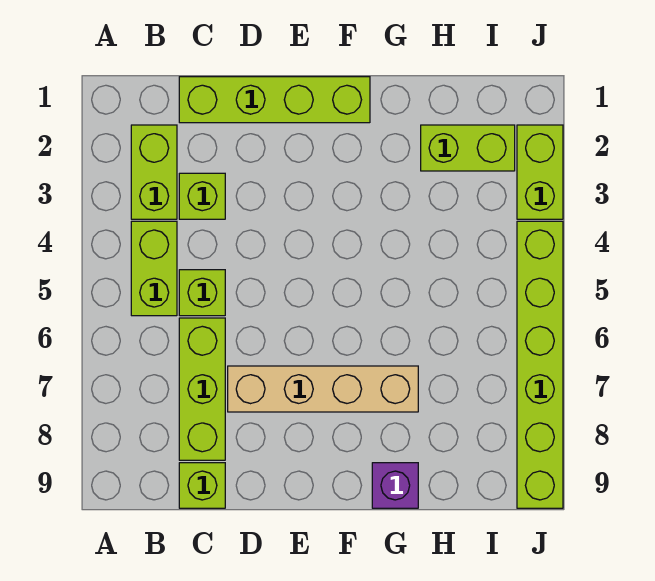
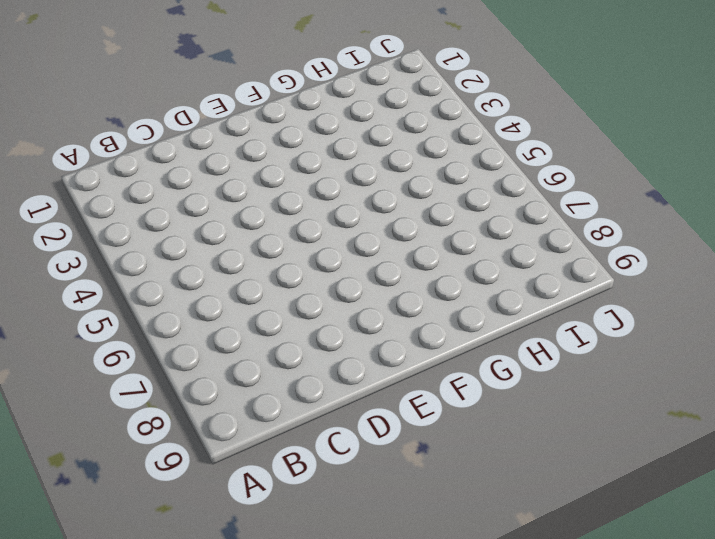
none -> lime brick B2:B3 level 1
none -> lime brick B4:B5 level 1
none -> lime brick C1:F1 level 1

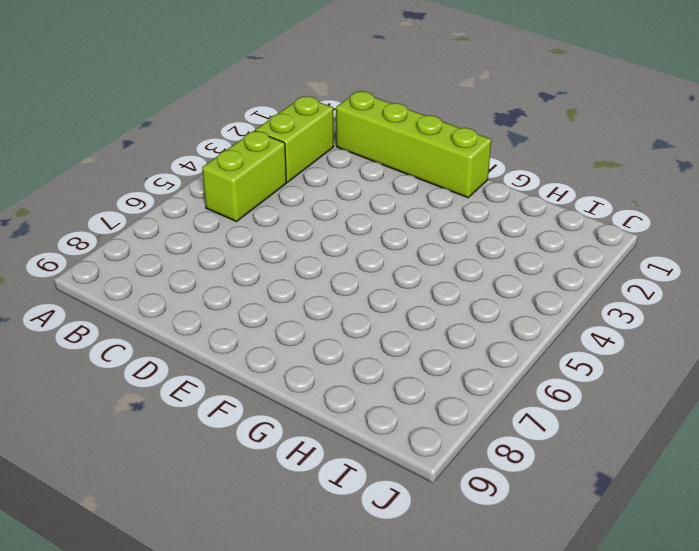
none -> lime brick C3 level 1
none -> lime brick C5 level 1
none -> lime brick C6:C8 level 1

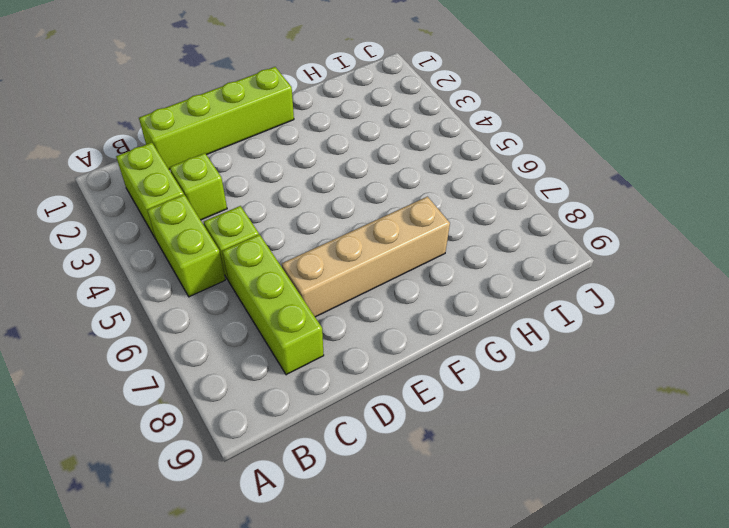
none -> lime brick C9 level 1
none -> purple brick G9 level 1
none -> lime brick H2:I2 level 1

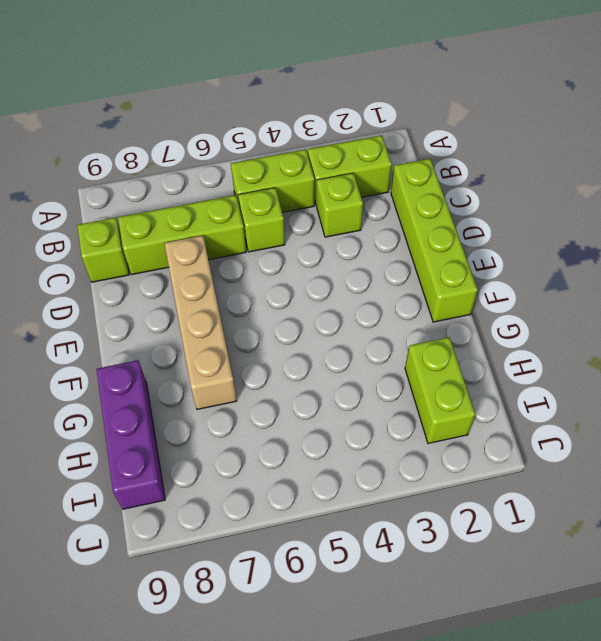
purple brick G9:I9 level 1 -> purple brick G9 level 1
none -> lime brick J2:J3 level 1
none -> lime brick J4:J9 level 1

